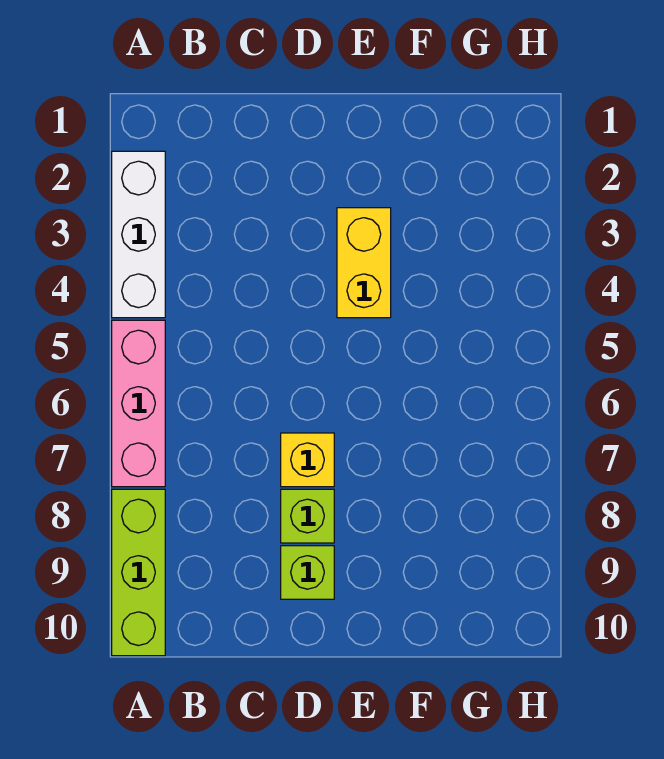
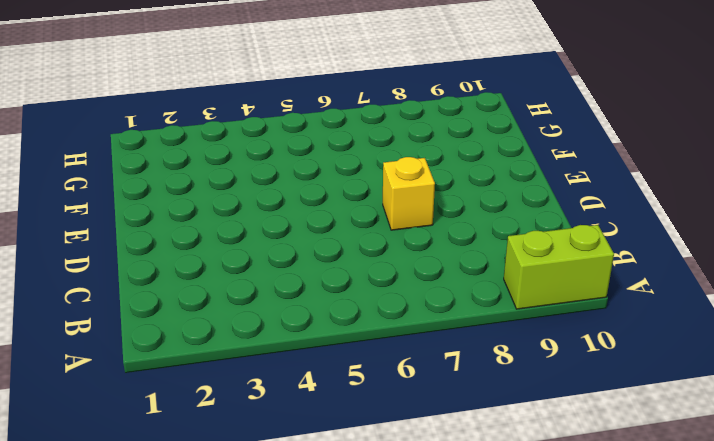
lime brick A9:A10 level 1 -> lime brick A8:A10 level 1
none -> white brick A2:A4 level 1
none -> pink brick A5:A7 level 1

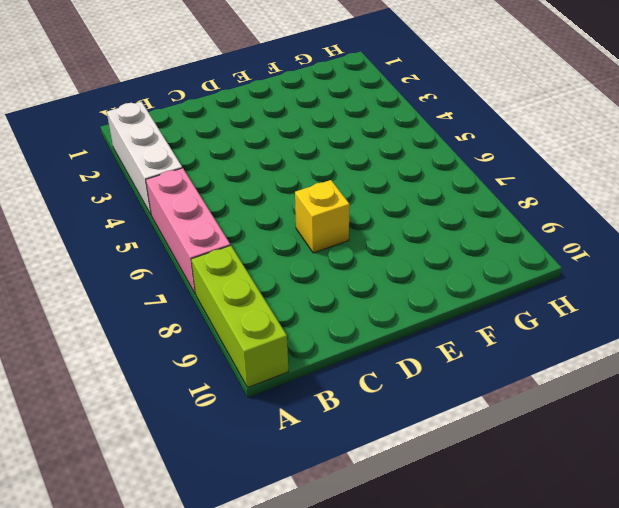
none -> lime brick D8 level 1
none -> lime brick D9 level 1

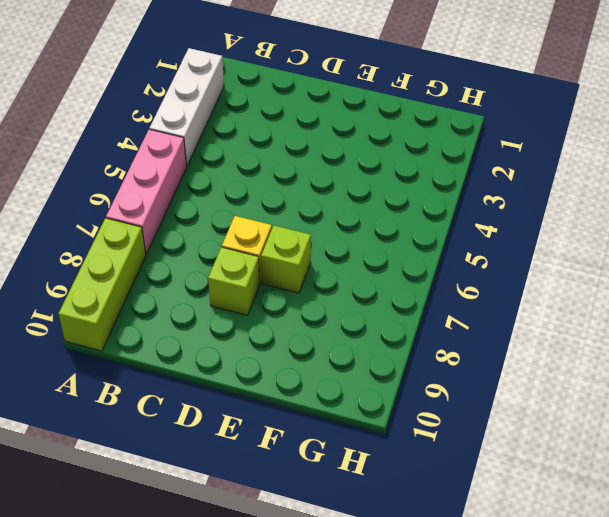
lime brick E7 level 1 -> lime brick D9 level 1
none -> yellow brick E3:E4 level 1

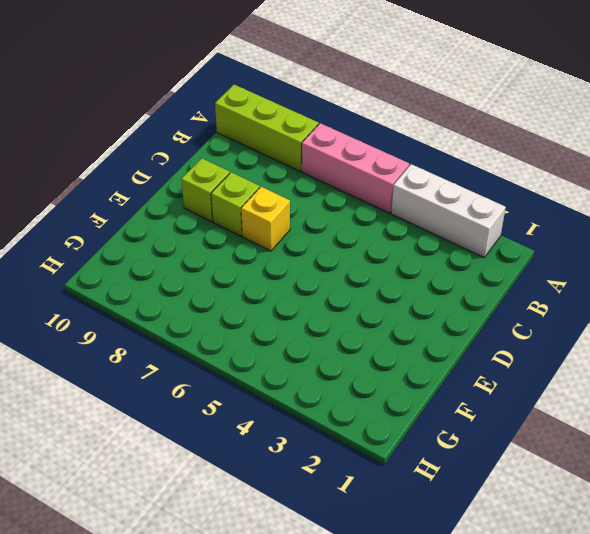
none -> yellow brick E3:E4 level 1

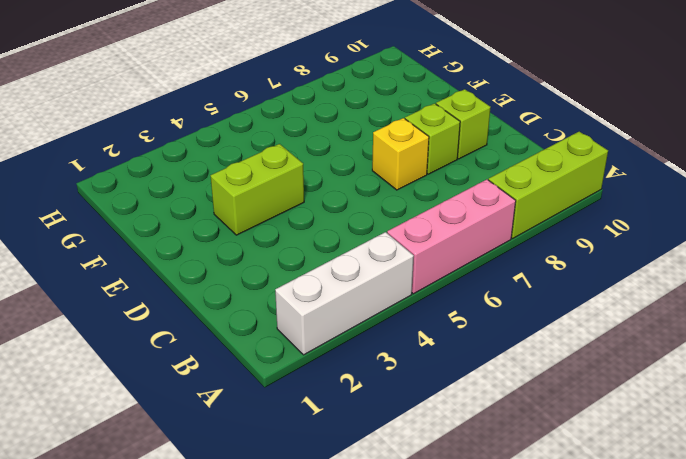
lime brick E3:E4 level 1 -> yellow brick E3:E4 level 1

